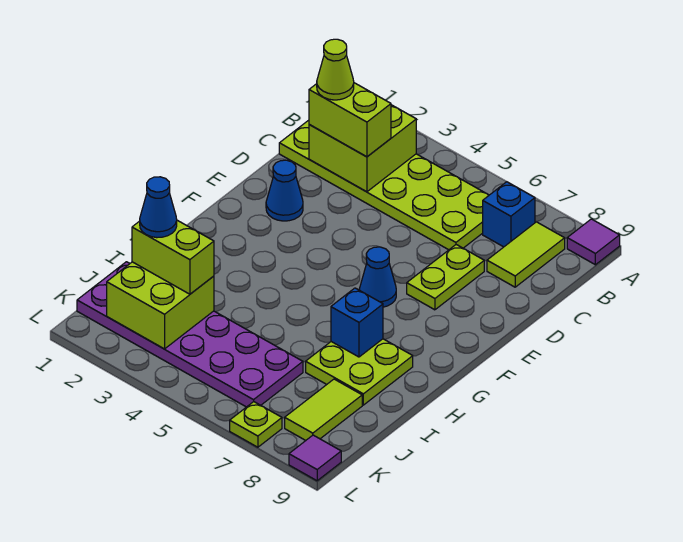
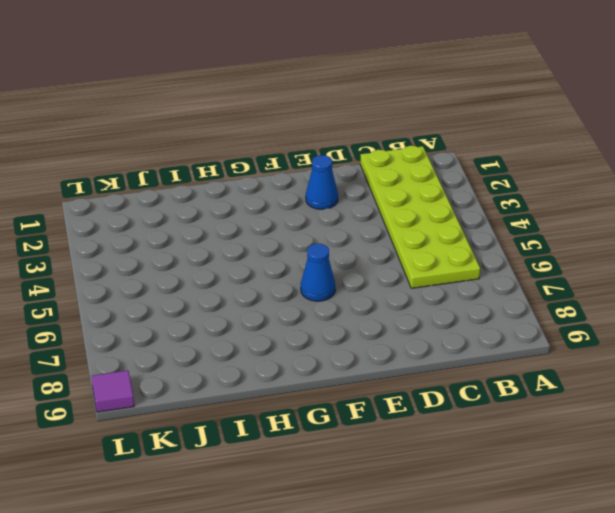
none -> purple tile A9 level 1
none -> blue brick B7 level 1
none -> lime tile B8:C8 level 1

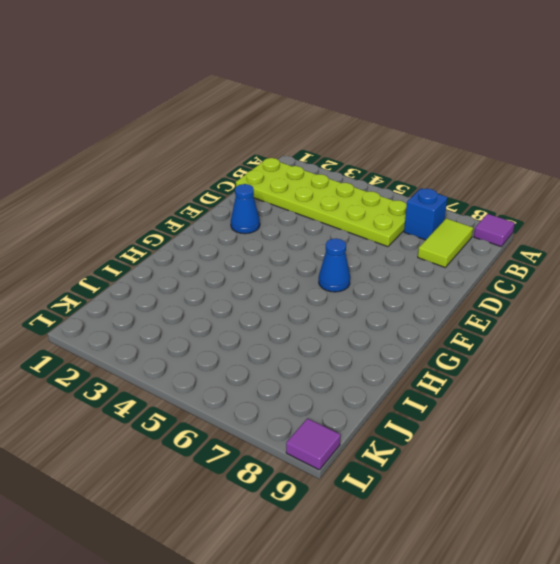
none -> lime plate D7:E7 level 1
none -> lime plate H7:I8 level 1
none -> purple plate J1:K6 level 1

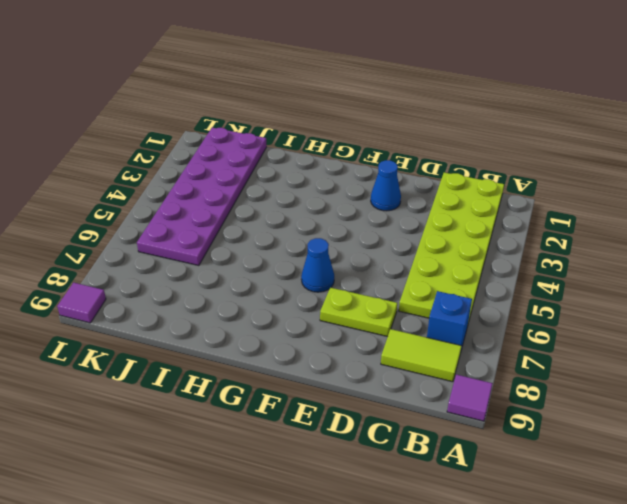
none -> lime plate H7:I8 level 1
none -> lime tile J8:K8 level 1
none -> lime plate L7 level 1

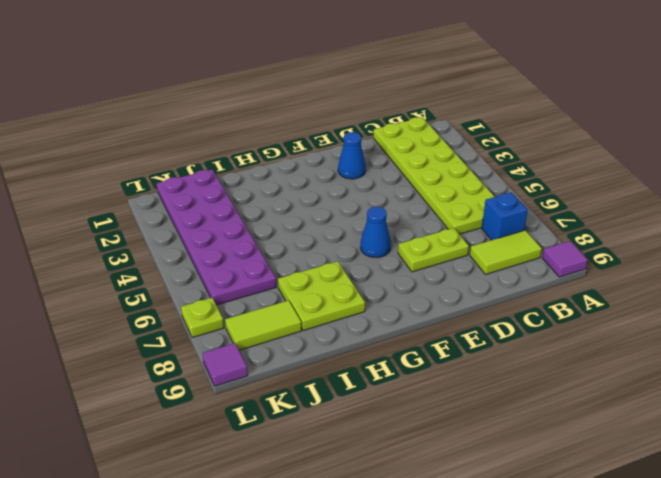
none -> lime brick B2:C3 level 2
none -> blue brick H7 level 2
none -> lime brick J2:K3 level 2

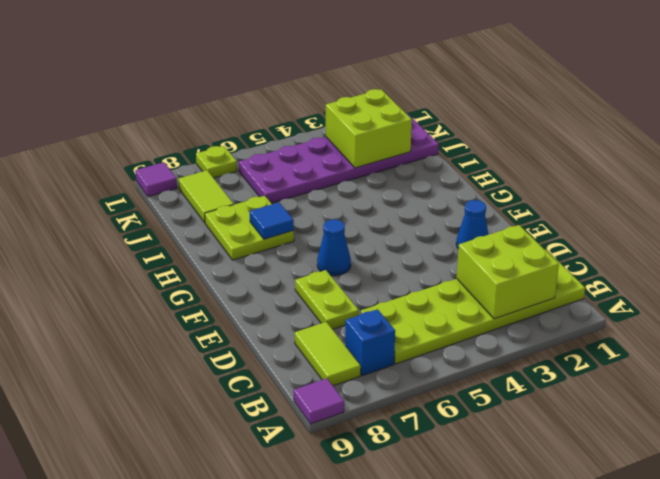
blue tile H7 level 2 -> blue brick H7 level 2
none -> lime brick C2:C3 level 3
none -> lime brick J2:J3 level 3
none -> lime cone C2 level 4

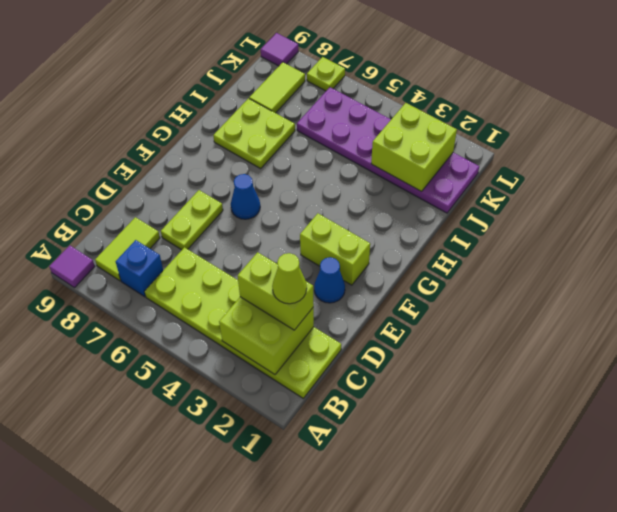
lime brick F2:F3 level 1 -> lime brick J2:J3 level 3
none -> blue brick H7 level 2
none -> blue cone J2 level 4

